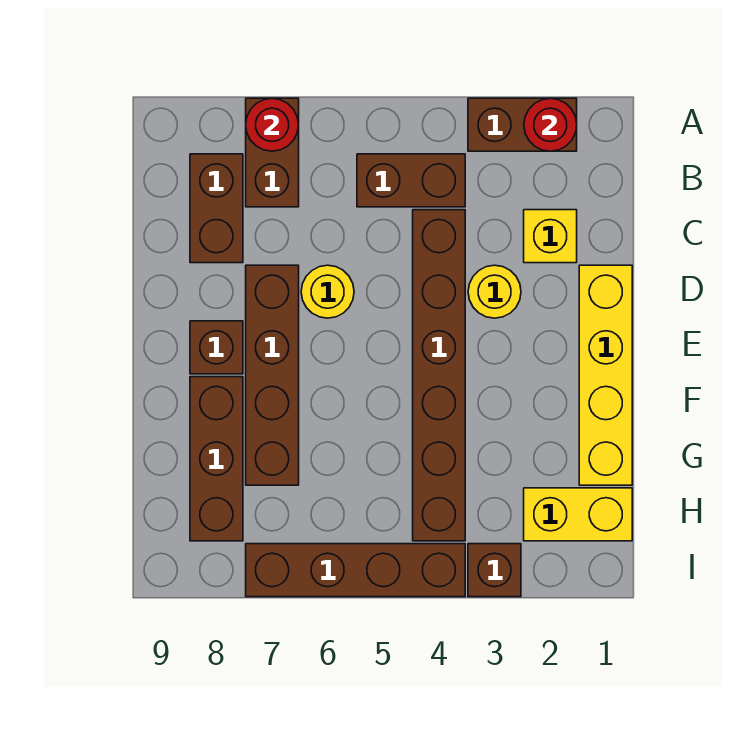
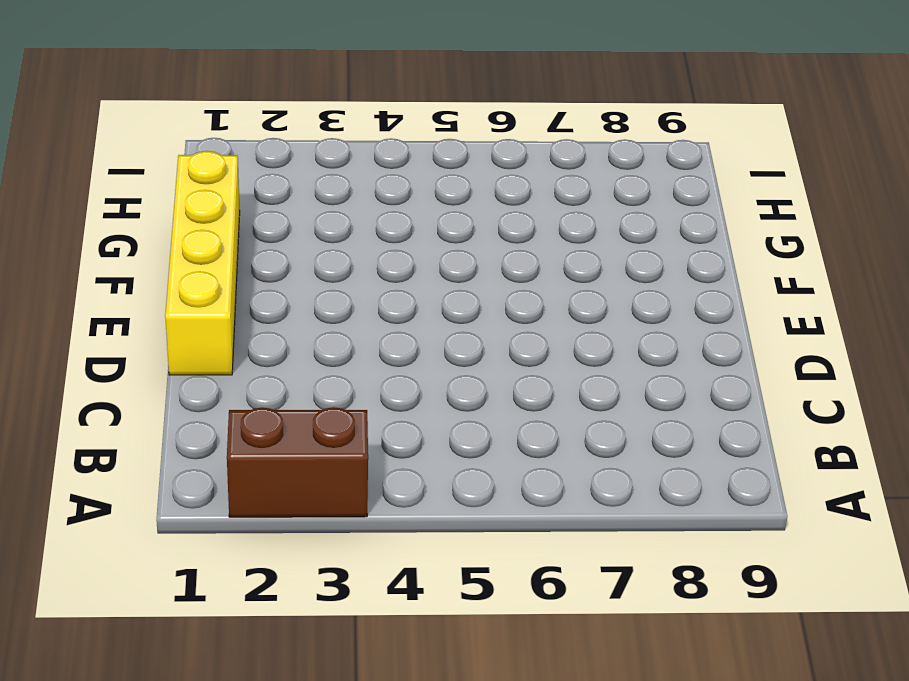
none -> brown brick A7:B7 level 1
none -> brown brick B4:B5 level 1
none -> brown brick B8:C8 level 1

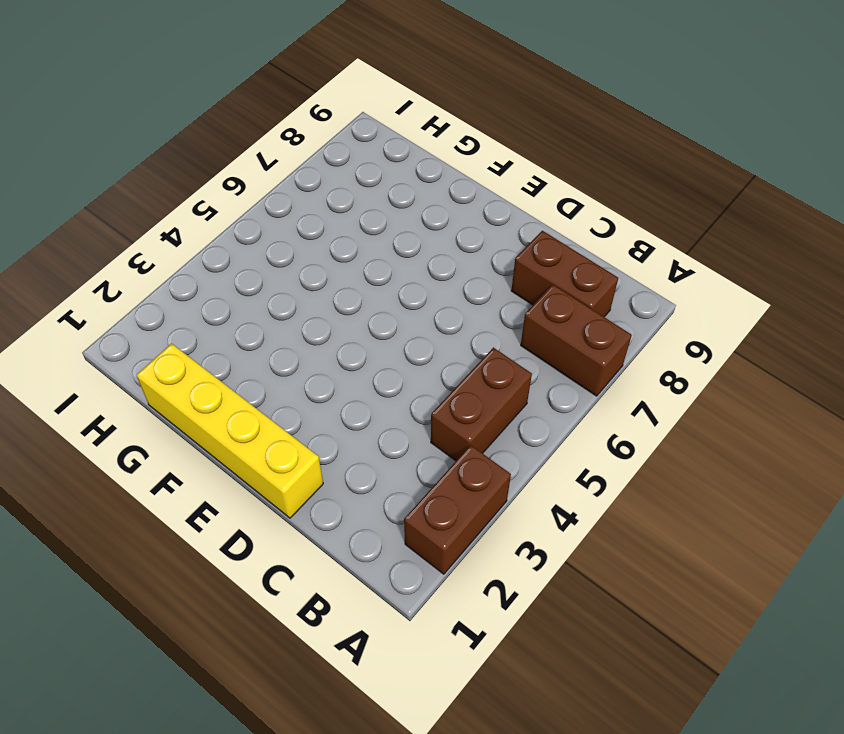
none -> yellow brick C2 level 1
none -> brown brick C4:H4 level 1
none -> yellow round brick D3 level 1

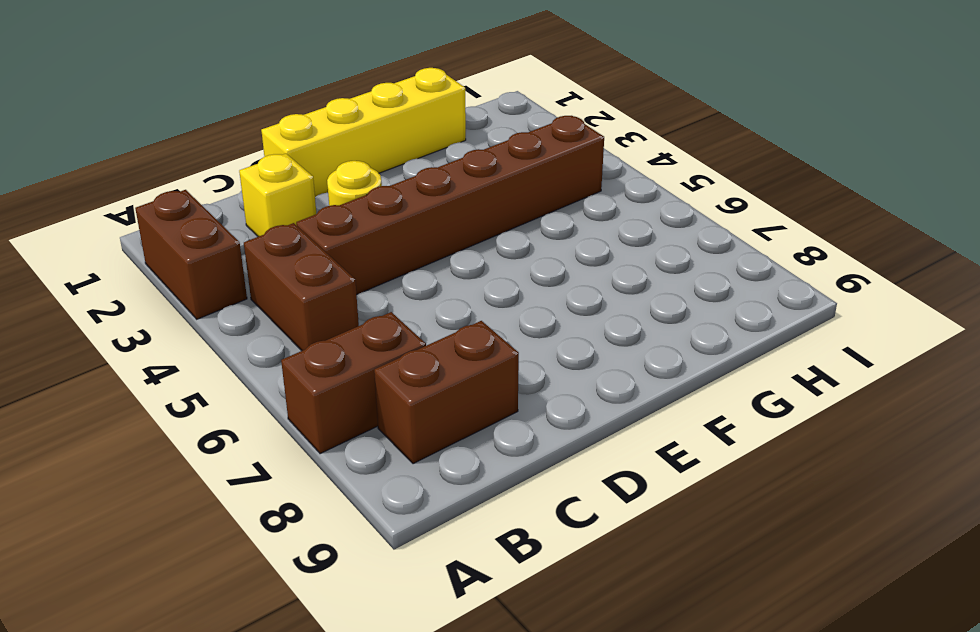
none -> yellow round brick D6 level 1
none -> brown brick D7:G7 level 1
none -> brown brick E8 level 1

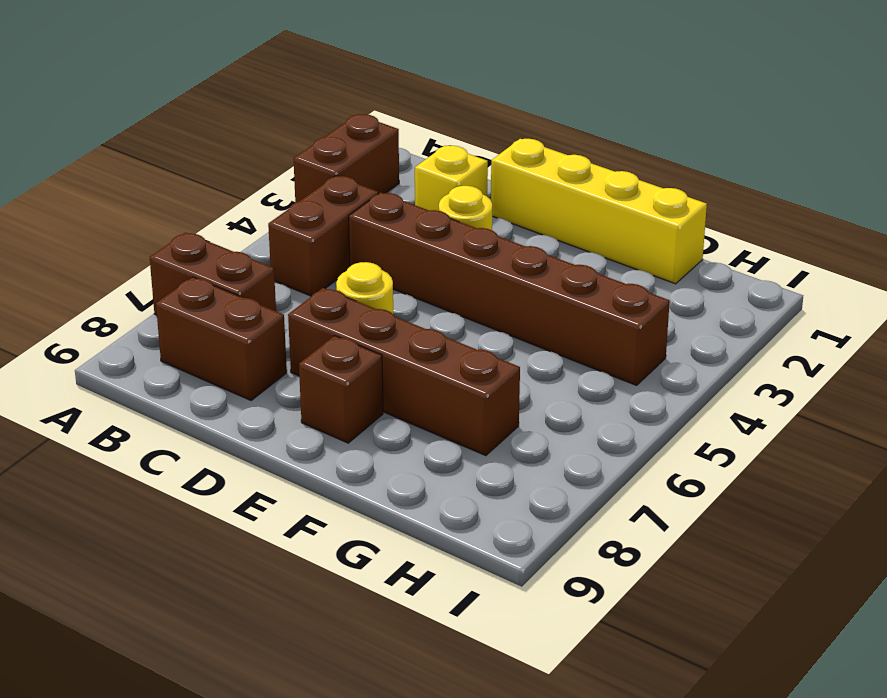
none -> brown brick F8:H8 level 1
none -> yellow brick H1:H2 level 1
none -> brown brick I3 level 1

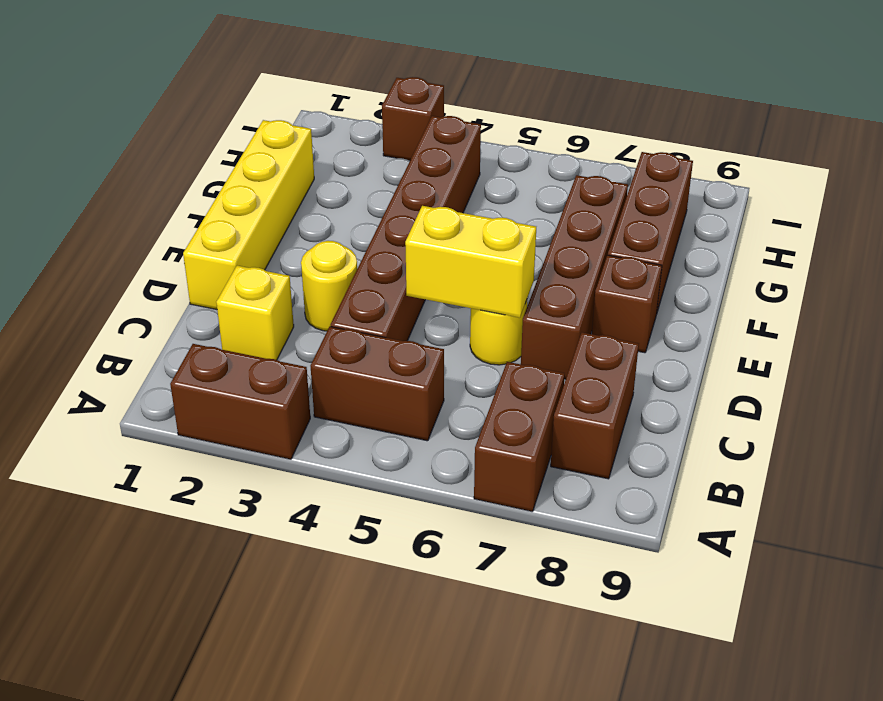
yellow brick D5:D6 level 2 -> yellow brick H1:H2 level 1
none -> brown brick I4:I7 level 1
none -> red round brick A2 level 2
none -> red round brick A7 level 2

